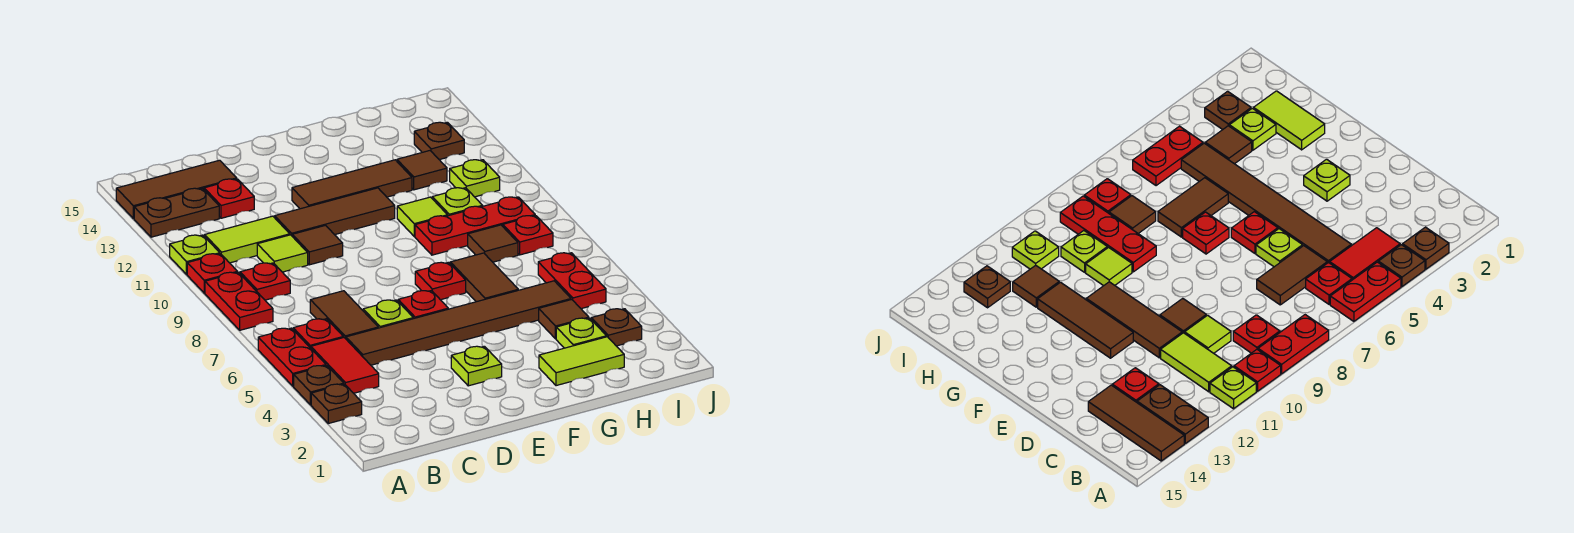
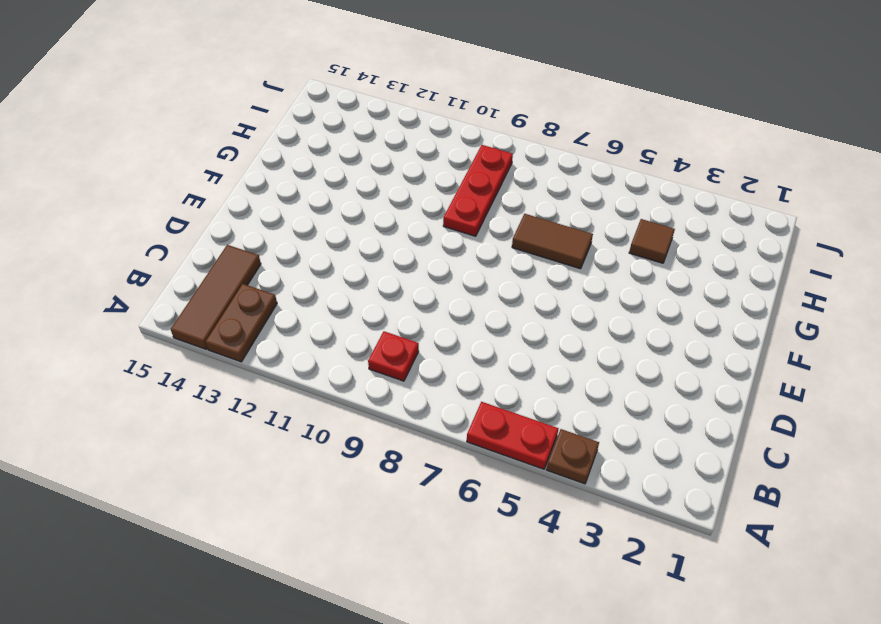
none -> brown plate A3 level 1
none -> red plate A8:A9 level 1
none -> red plate A10 level 1
none -> lime plate A11 level 1

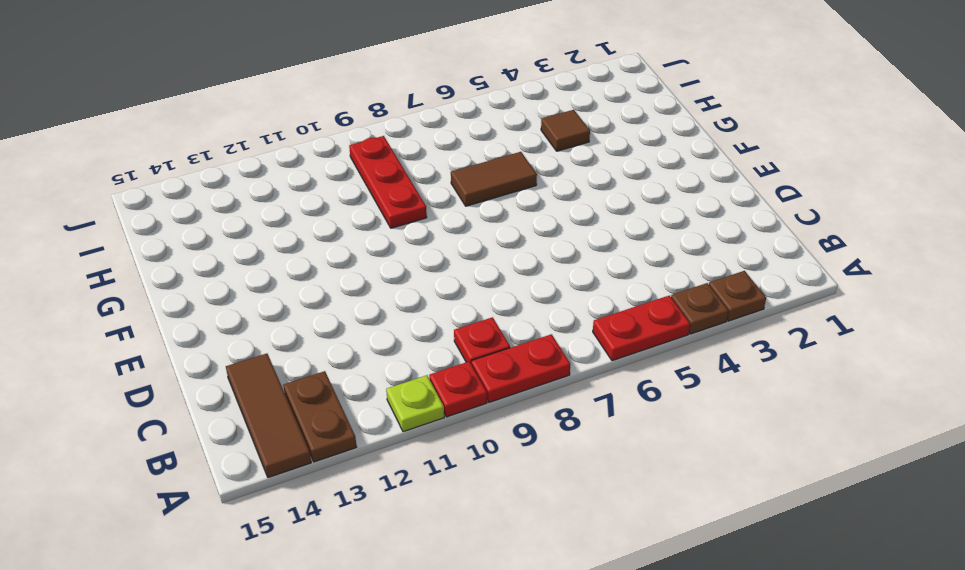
none -> red tile B4:B5 level 1
none -> red plate B6 level 1
none -> lime tile B11:C11 level 1
none -> brown tile C5:H5 level 1

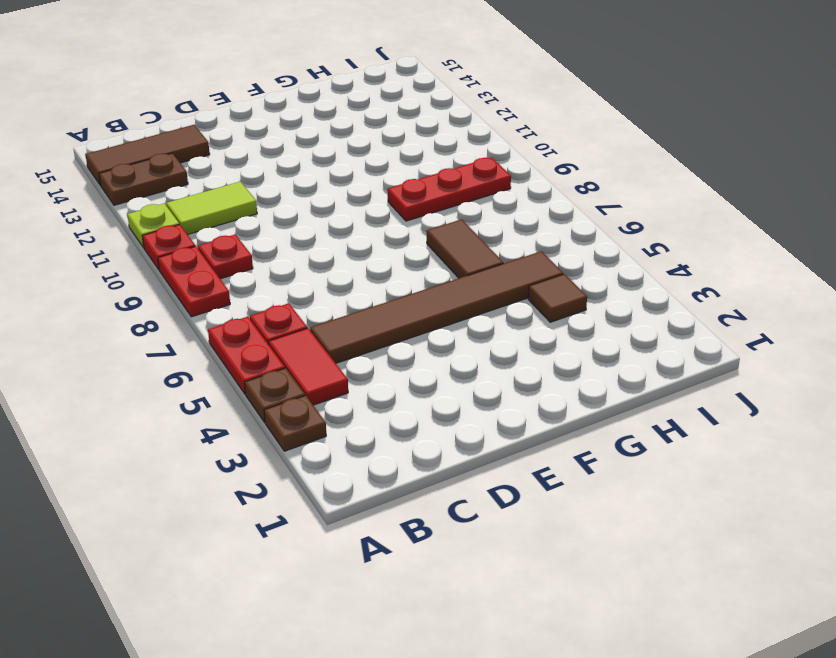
none -> brown tile C6:C7 level 1
none -> lime tile C10 level 1
none -> red plate C13 level 1
none -> lime plate D6 level 1

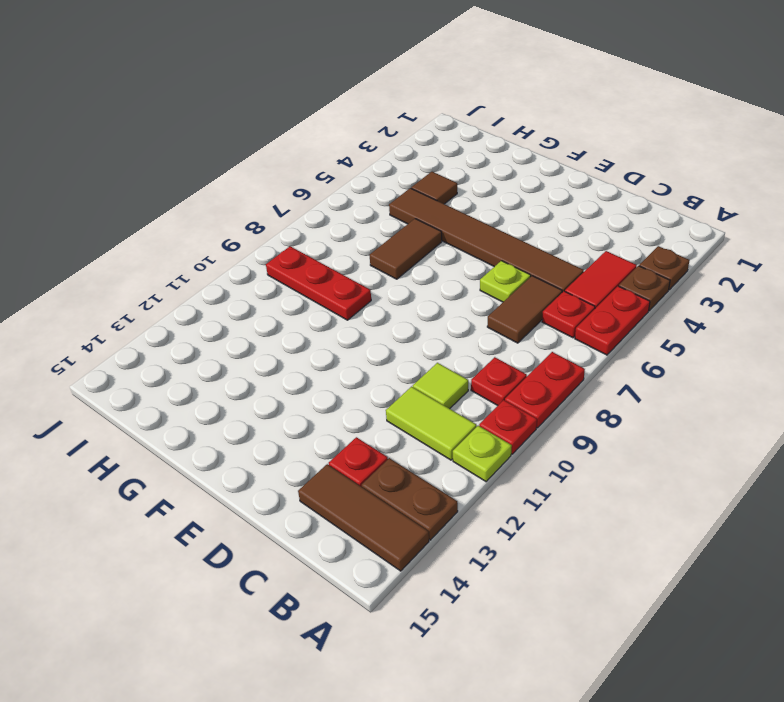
none -> brown tile D10 level 1
none -> brown tile D11:F11 level 1
none -> lime plate E3 level 1
none -> red plate E6 level 1

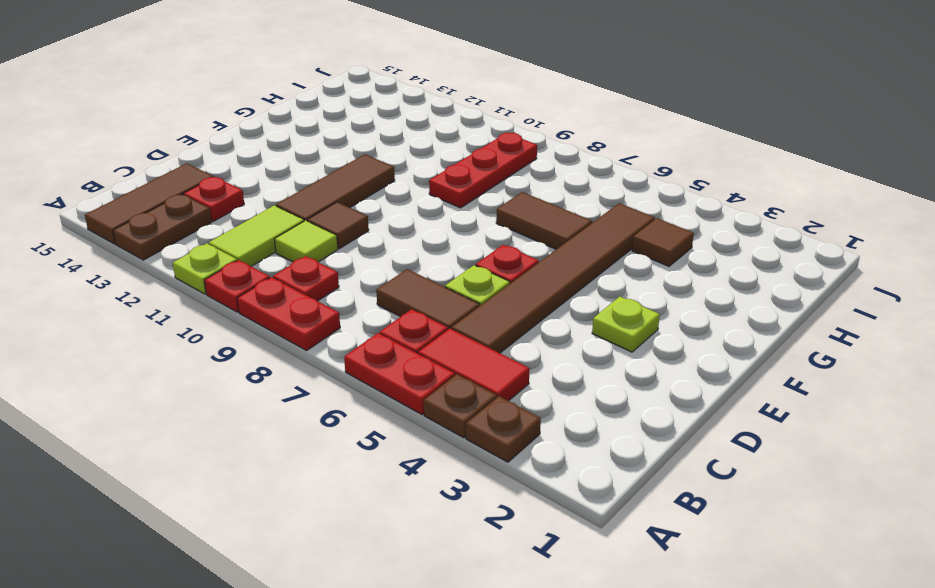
none -> brown tile E12:G12 level 1
none -> red plate F7 level 1
none -> lime tile G2:H2 level 1
none -> lime tile G10 level 1

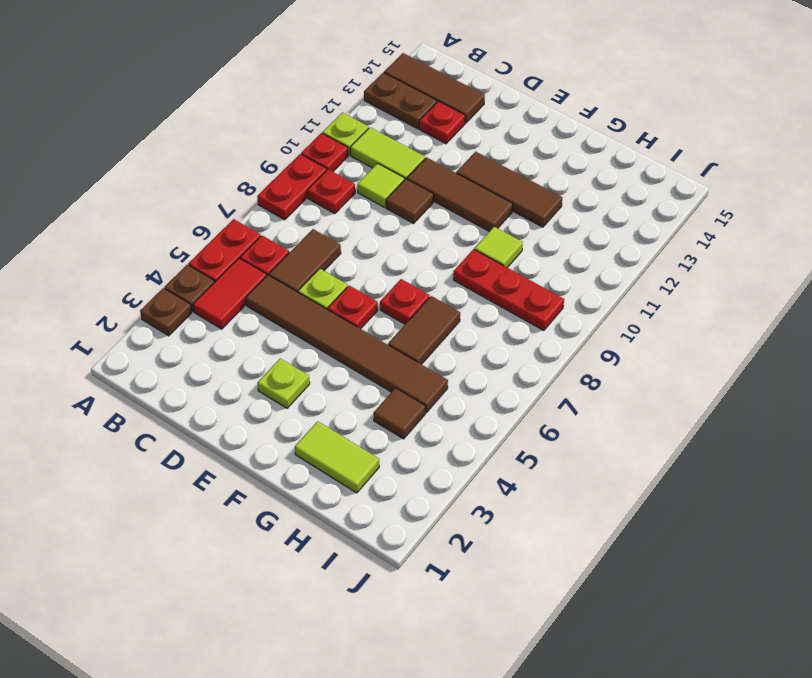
none -> lime plate H3 level 1
none -> brown tile H8 level 1
none -> lime plate H10 level 1
none -> brown tile H12 level 1

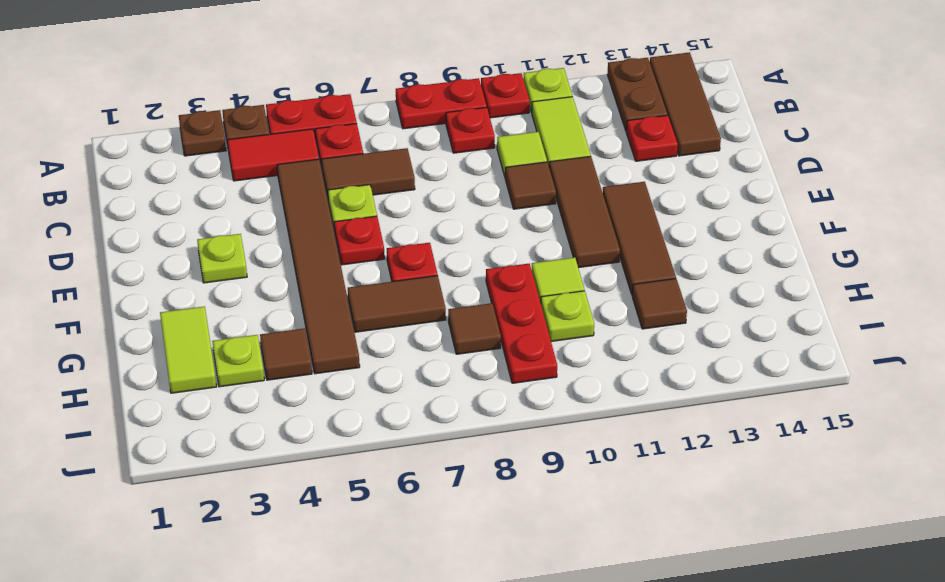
none -> brown plate I3 level 1
none -> red plate I5:I6 level 1
none -> red plate I8 level 1
none -> lime plate I11 level 1

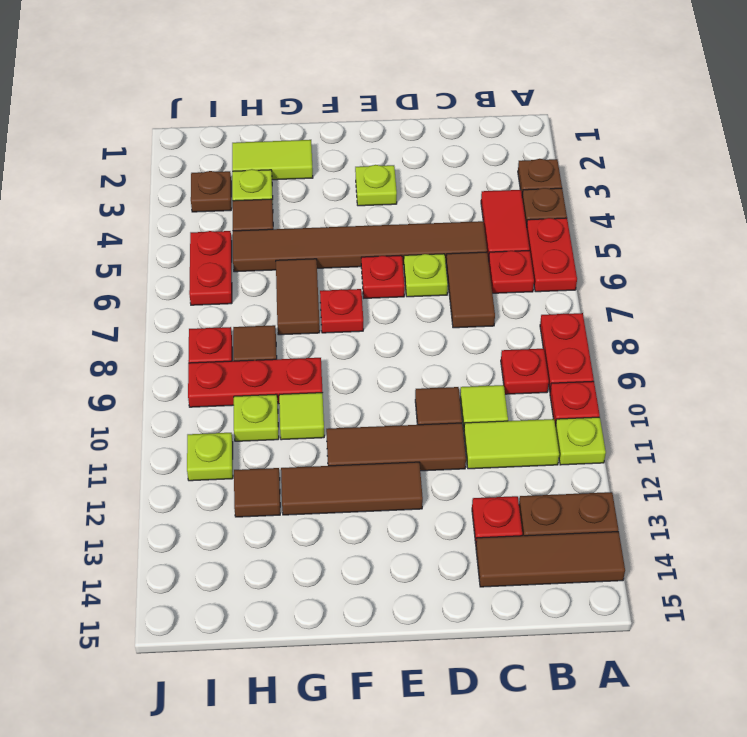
none -> brown plate I13 level 1

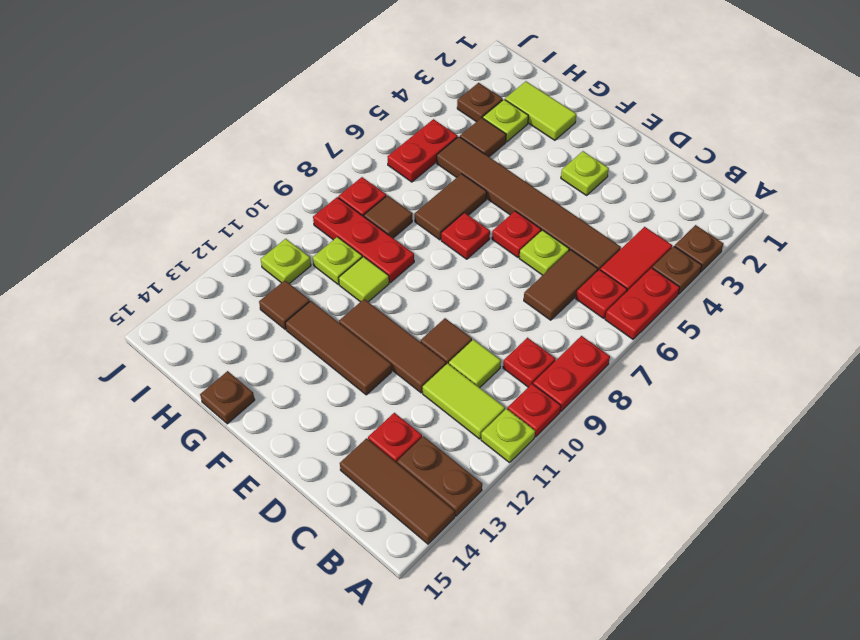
brown plate G15 level 1 -> brown plate I13 level 1

